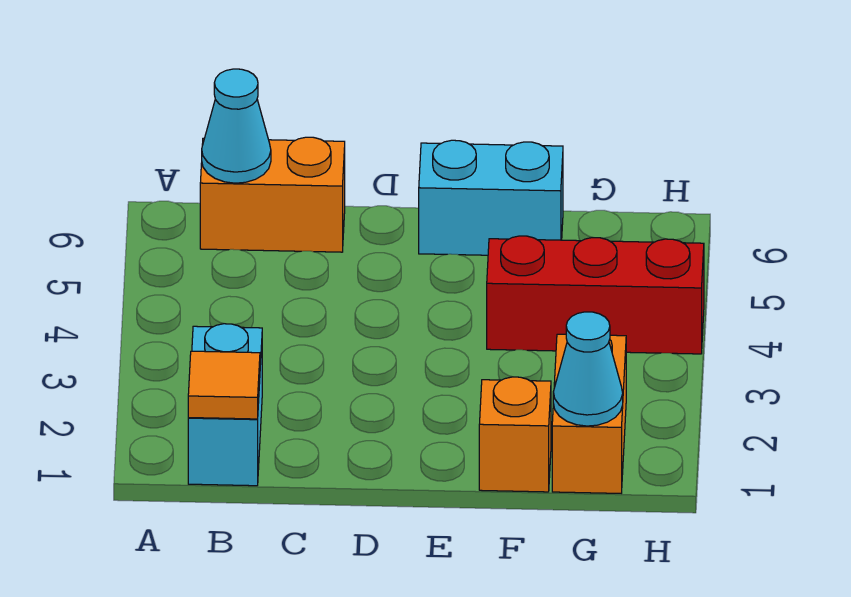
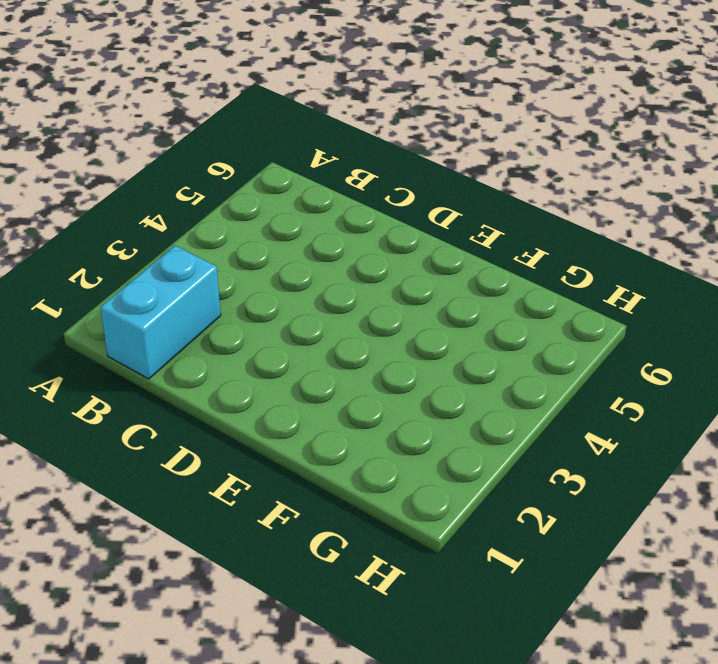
none -> orange brick B6:C6 level 1
none -> cyan brick E6:F6 level 1

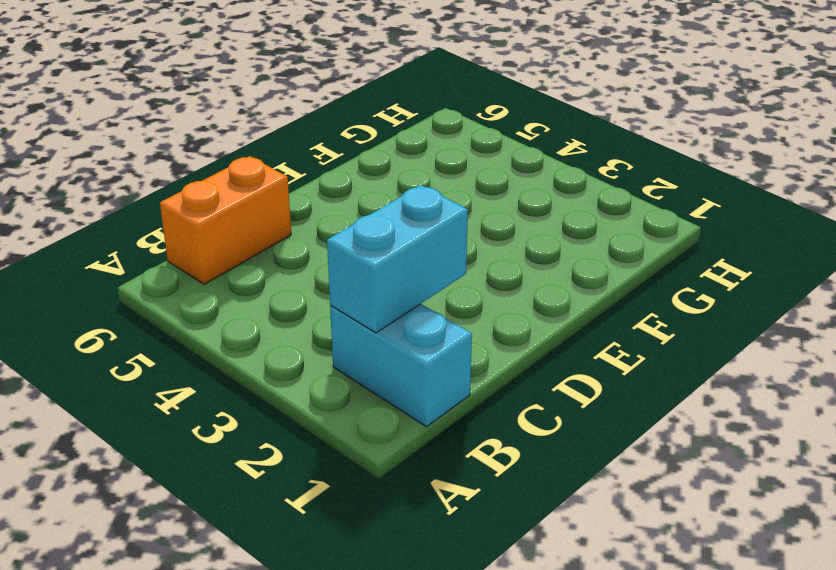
cyan brick B2:C2 level 2 -> cyan brick E6:F6 level 1
none -> orange brick F1 level 1
none -> red brick F4:H4 level 1

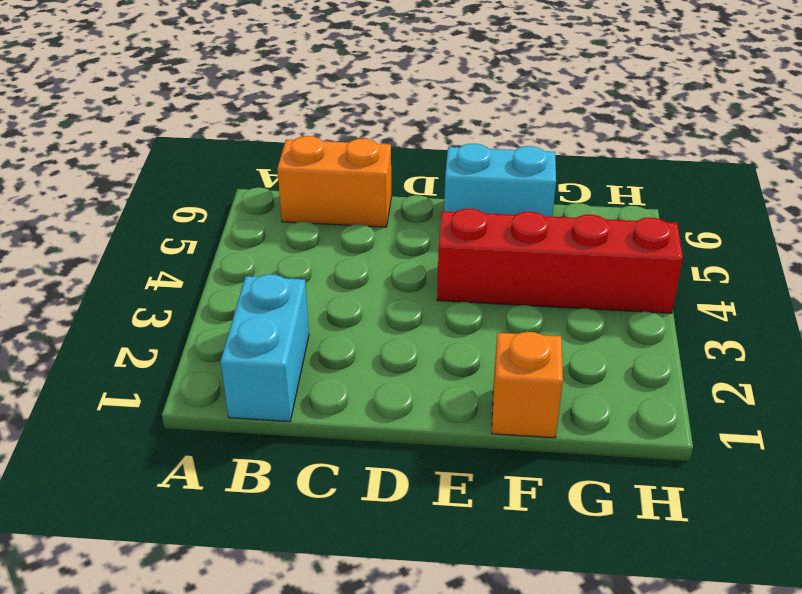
red brick E4:H4 level 1 -> red brick F4:H4 level 1
none -> orange brick G1:G2 level 1
none -> orange tile B1 level 2

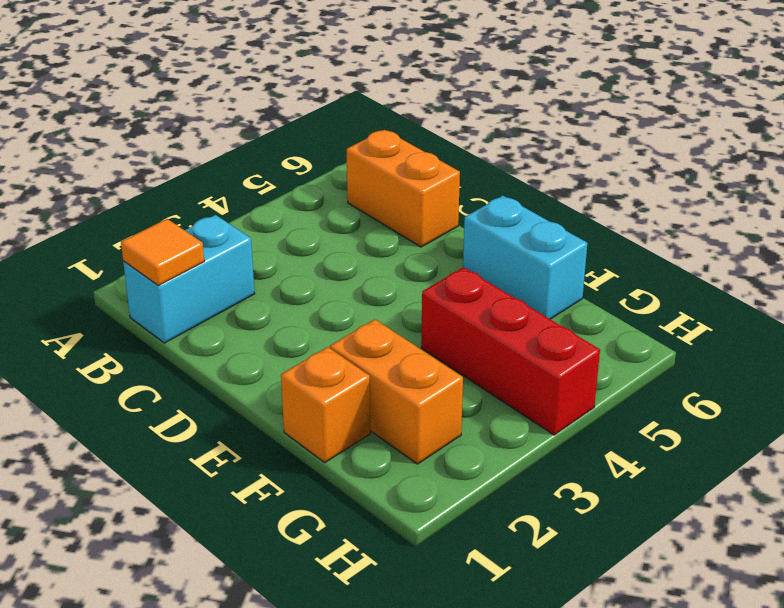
orange brick F2:G2 level 1 -> orange brick G1:G2 level 1
none -> cyan cone B6 level 2
none -> cyan cone G1 level 2

